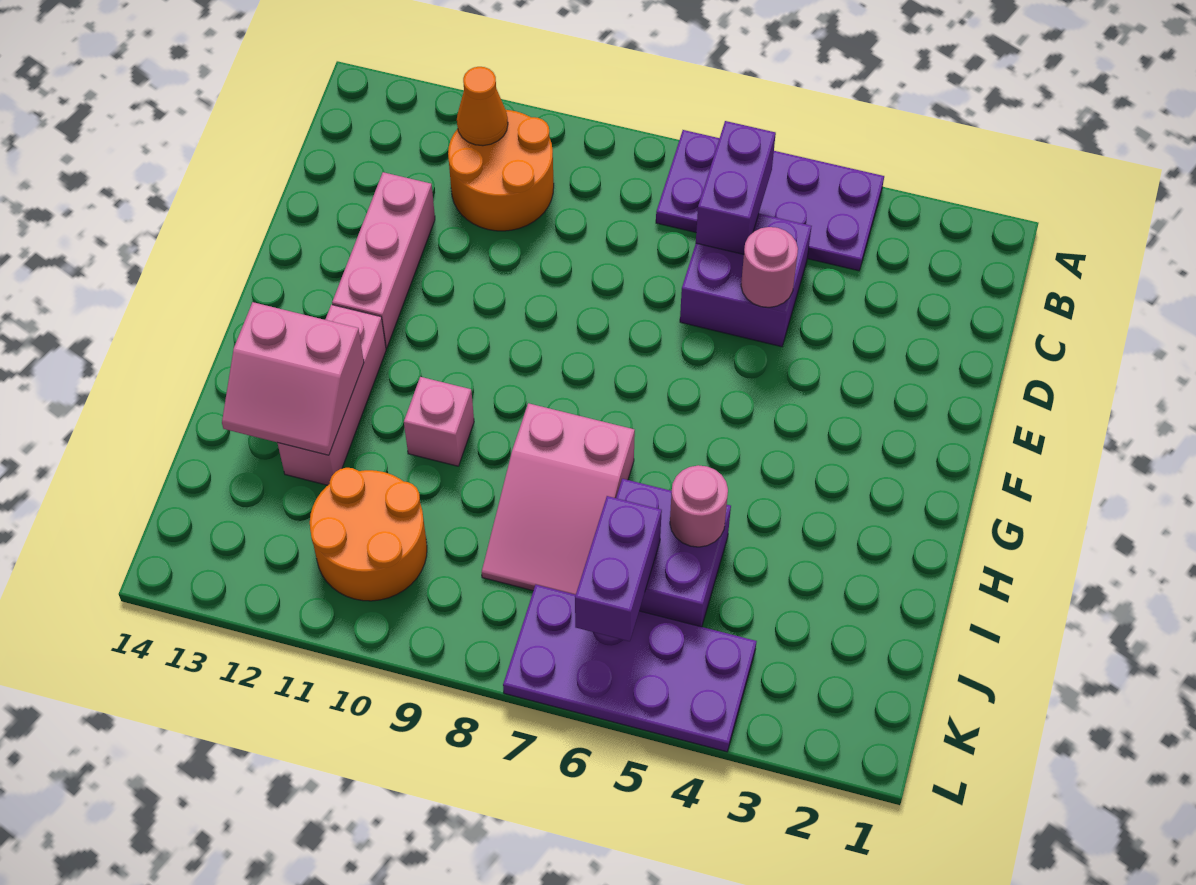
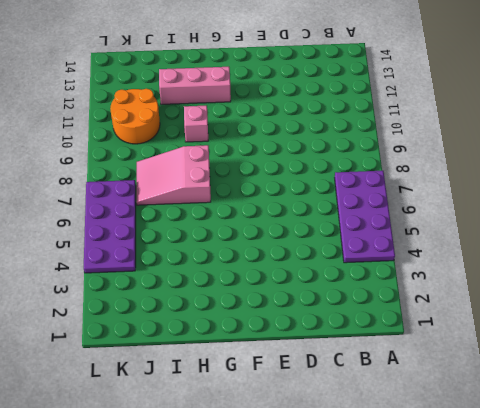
none -> orange round brick B10:C11 level 1
none -> purple brick C5:D6 level 1
none -> pink brick D12:F12 level 1

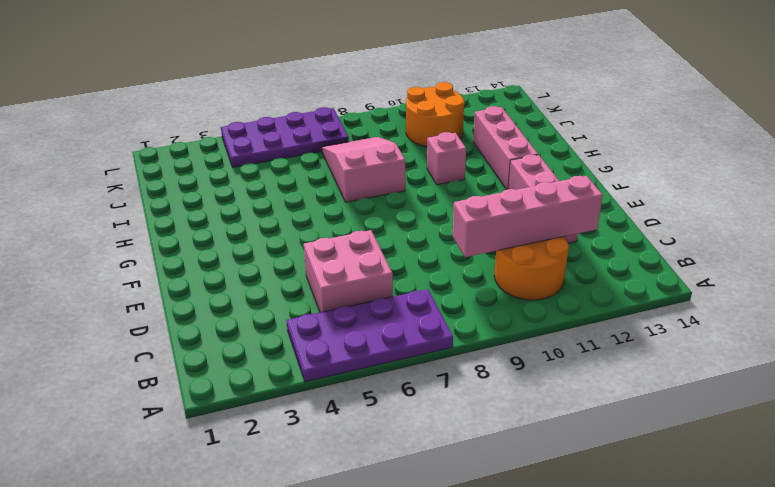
pink brick C5:D6 level 1 -> purple brick C5:D6 level 1
pink brick C9:C12 level 2 -> none
none -> purple brick I5:J6 level 1
none -> purple brick B6:C6 level 2
none -> orange cone B11 level 2

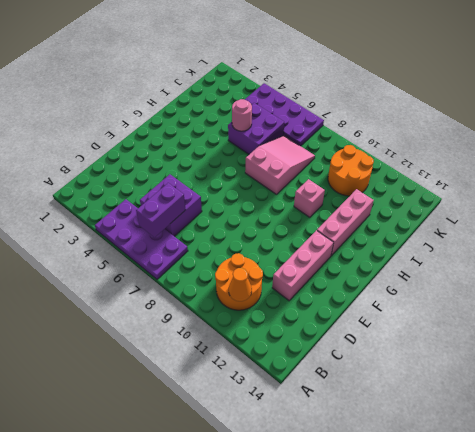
none -> pink round brick D5 level 2
none -> pink slope H12:I13 level 2 top H
none -> purple brick J6:K6 level 2

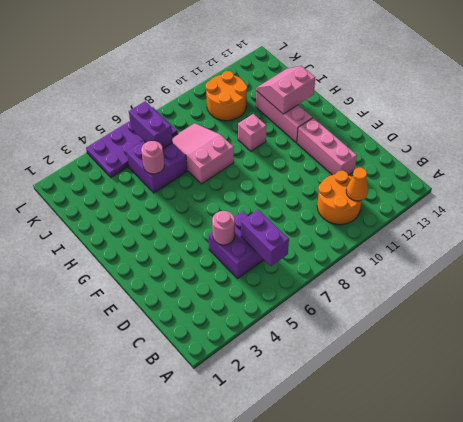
none -> purple plate A4:B7 level 1

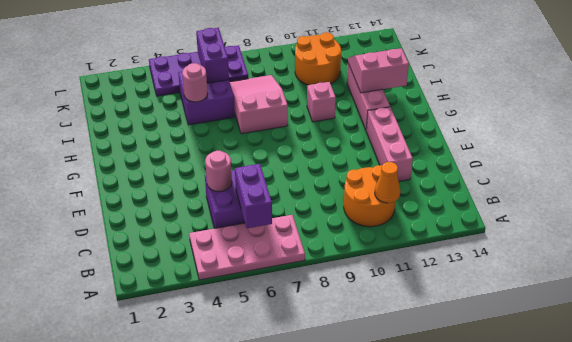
pink plate A4:B7 level 1 -> purple plate A4:B7 level 1

